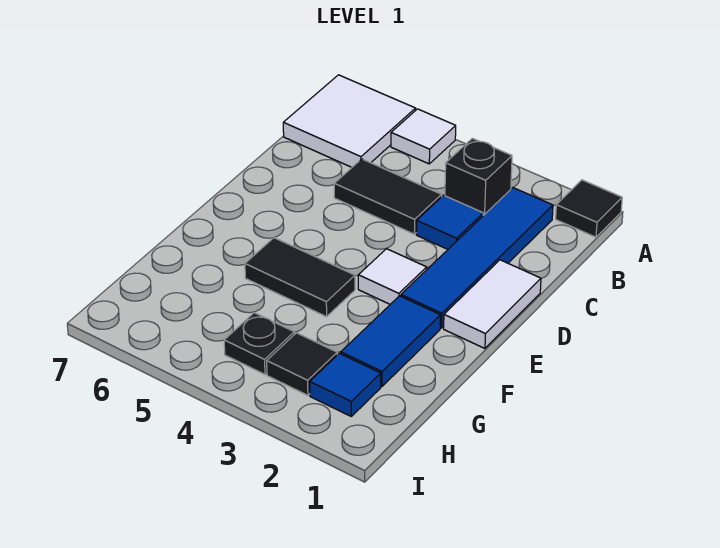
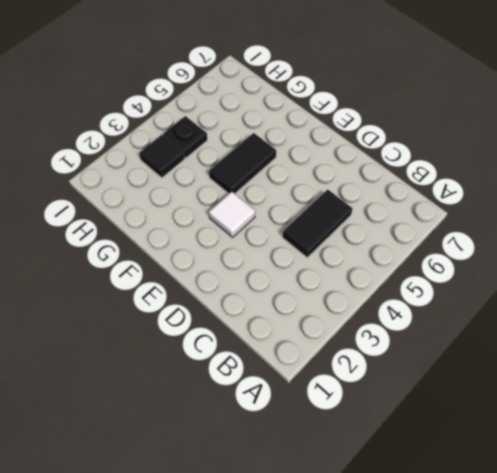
none -> black tile A1 level 1
none -> white tile A5 level 1
none -> white tile A6:B7 level 1

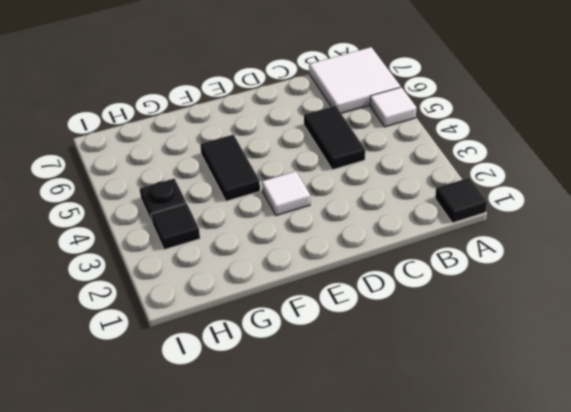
none -> blue tile B2:E2 level 1
none -> black brick B3 level 1
none -> blue tile C3 level 1

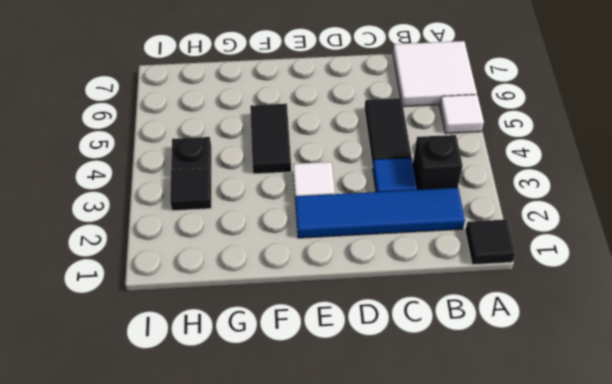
none -> white tile D1:E1 level 1
none -> blue tile F2:G2 level 1
none -> blue tile H2 level 1

